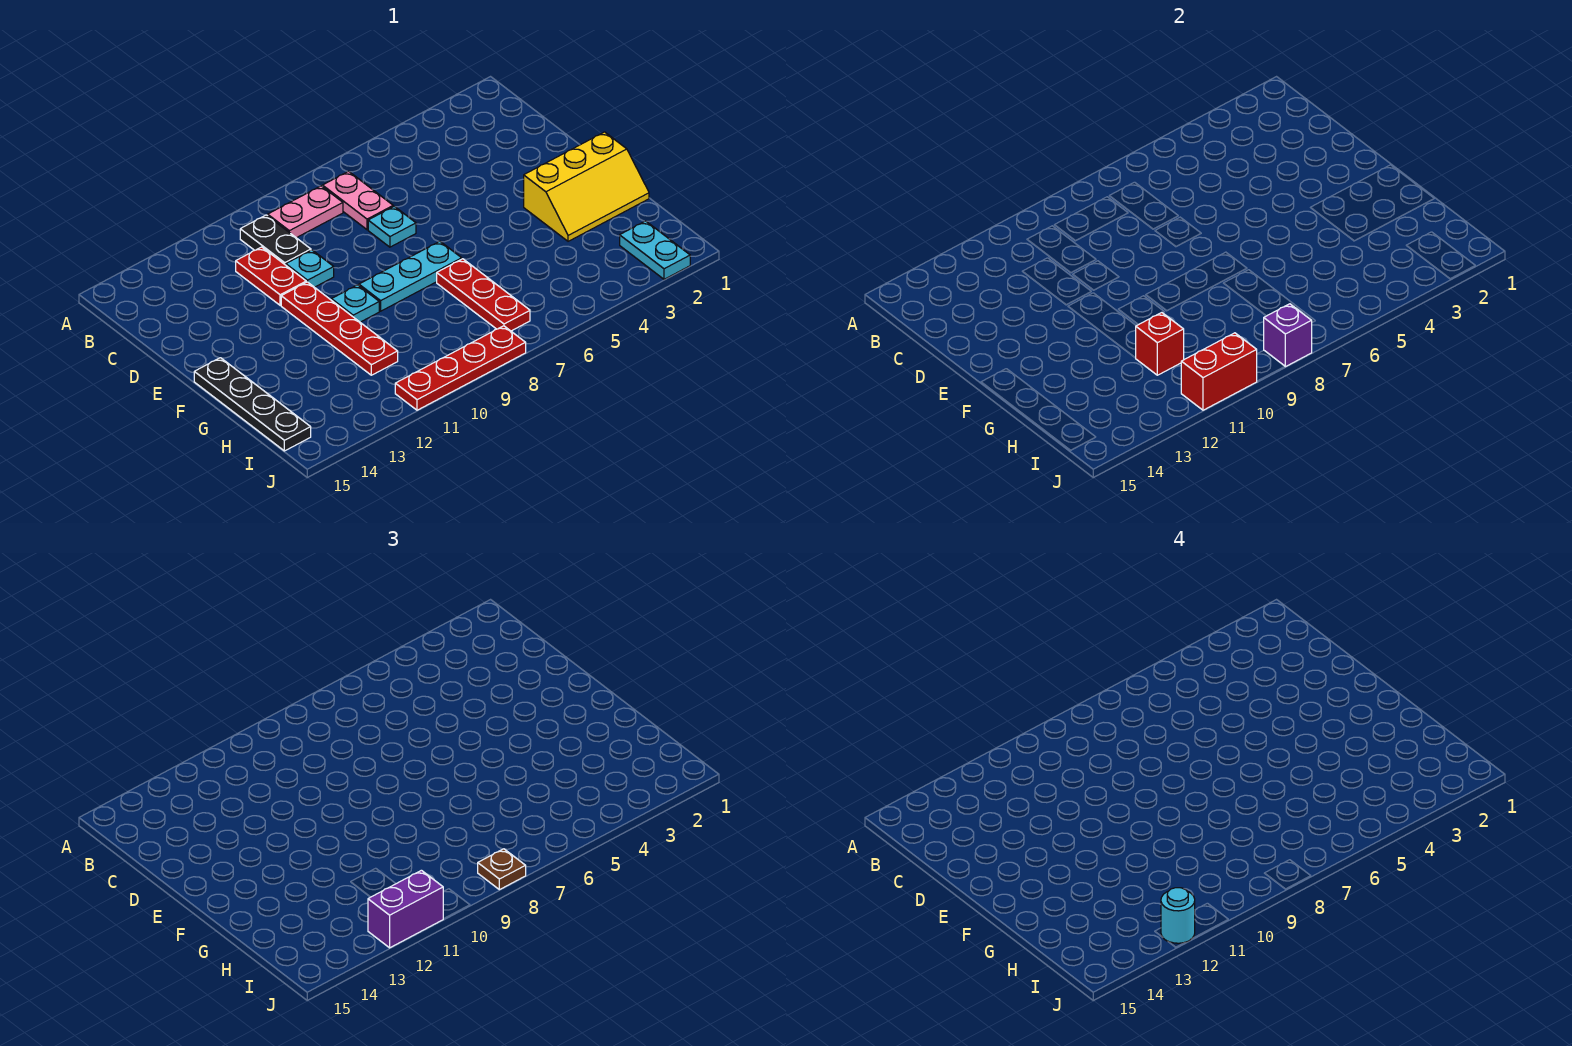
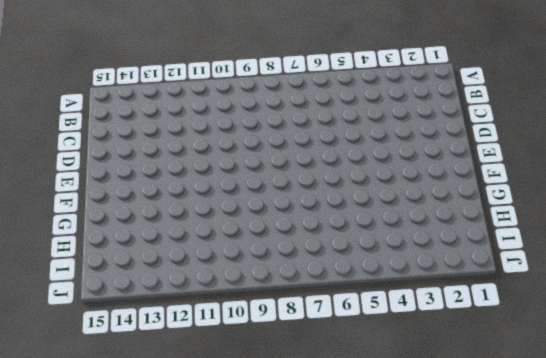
none -> pink plate B7:C7 level 1
none -> pink plate B8:B9 level 1
none -> black plate B10:C10 level 1

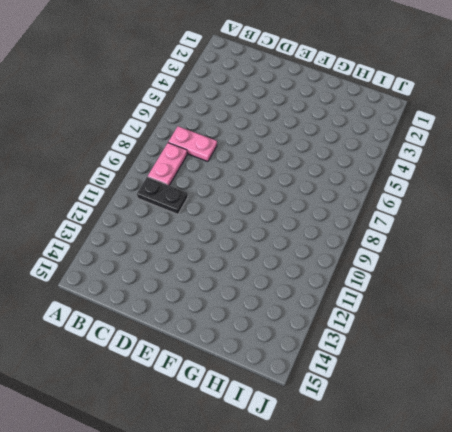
none -> red plate C11:D11 level 1
none -> cyan plate D7 level 1
none -> cyan plate D10 level 1

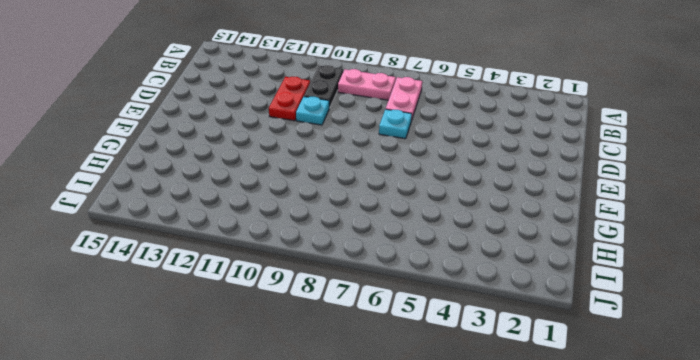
none -> red plate E11:H11 level 1
none -> yellow slope F1:G3 level 1 top F
none -> cyan plate F7:F9 level 1

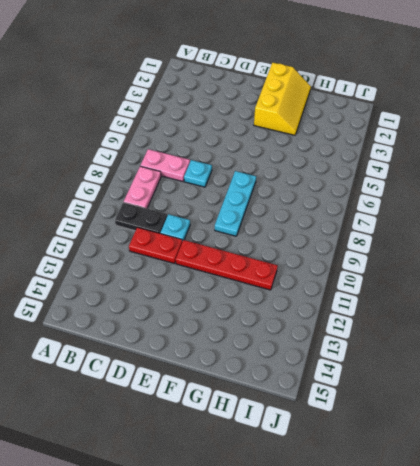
none -> cyan plate F10 level 1
none -> black plate F15:I15 level 1
none -> red plate G7:I7 level 1

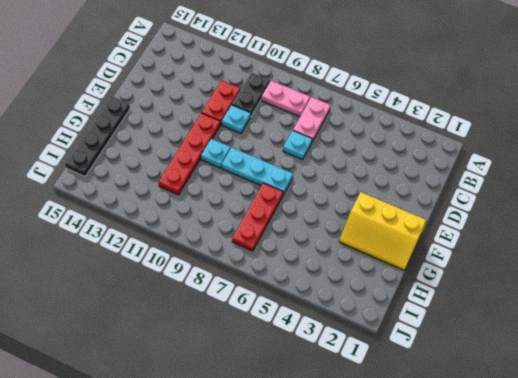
none -> cyan plate I2:J2 level 1
none -> red plate J8:J11 level 1
none -> red brick H11 level 2

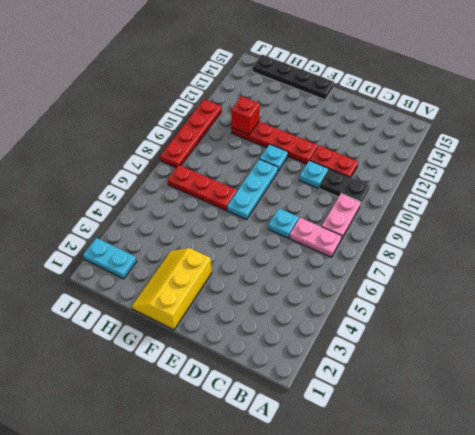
none -> purple brick J8 level 2
none -> red brick J10:J11 level 2
none -> brown plate J8 level 3

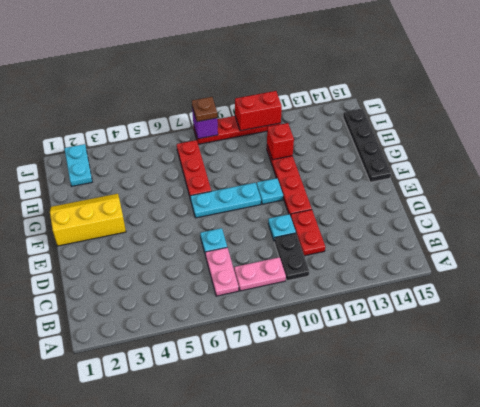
none -> purple brick J11:J12 level 3
none -> cyan round brick J12 level 4

